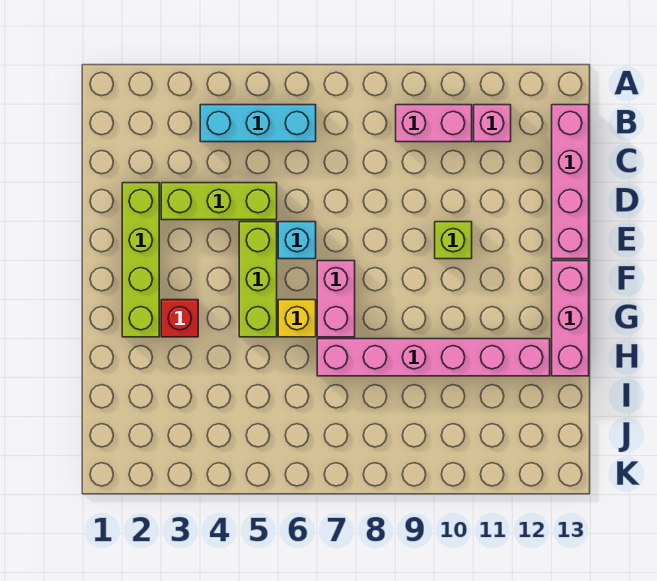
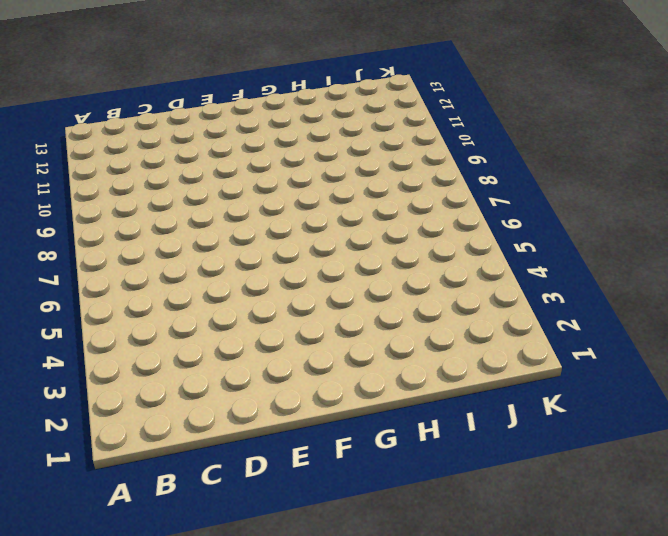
none -> cyan brick B4:B6 level 1
none -> pink brick B9:B10 level 1
none -> pink brick B11 level 1

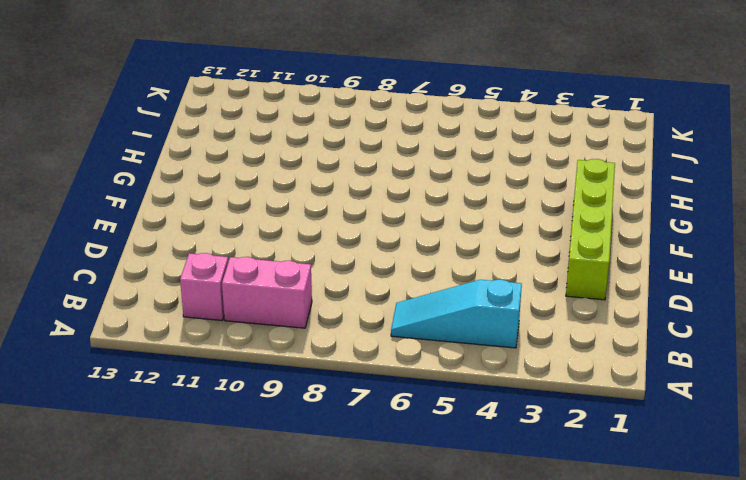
cyan slope B4:B6 level 1 top 4 -> cyan brick B4:B6 level 1
none -> pink brick B13:E13 level 1
none -> lime brick D3:D5 level 1
none -> lime brick E5:G5 level 1

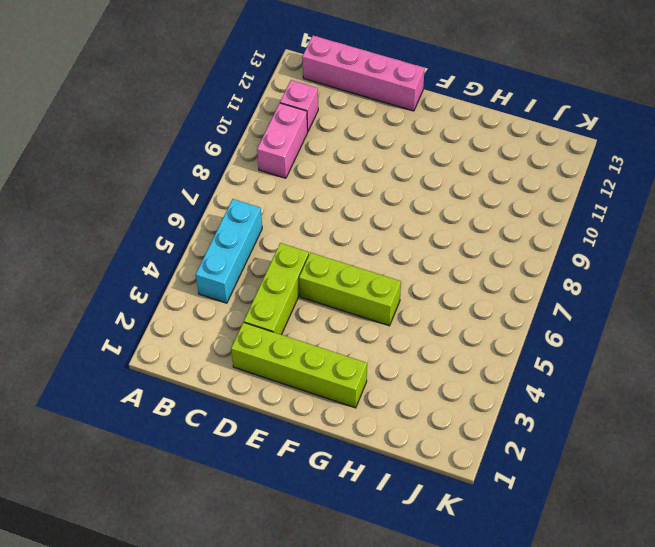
none -> cyan brick E6 level 1
none -> lime brick E10 level 1
none -> pink brick F7:G7 level 1

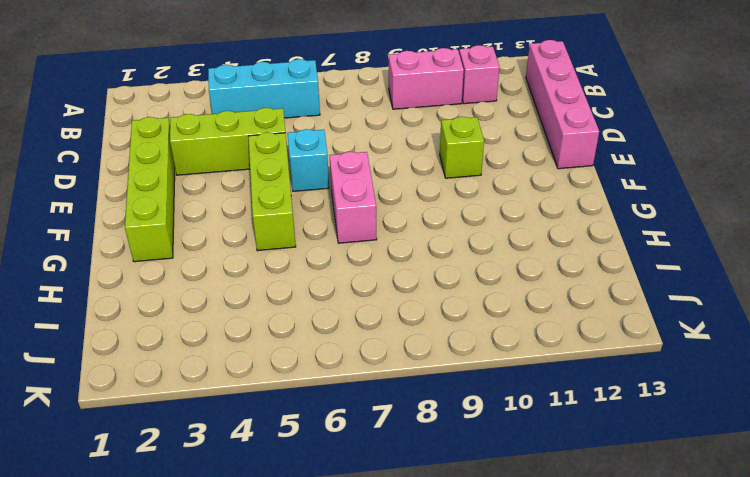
none -> pink brick F13:H13 level 1
none -> red brick G3 level 1
none -> yellow brick G6 level 1

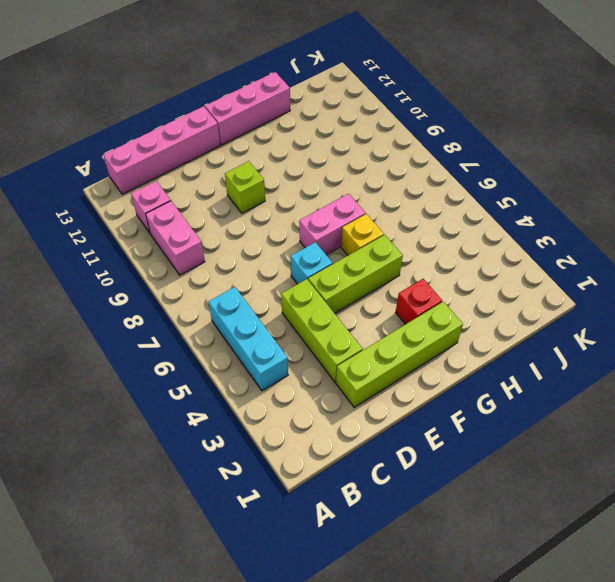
none -> pink brick H7:H12 level 1

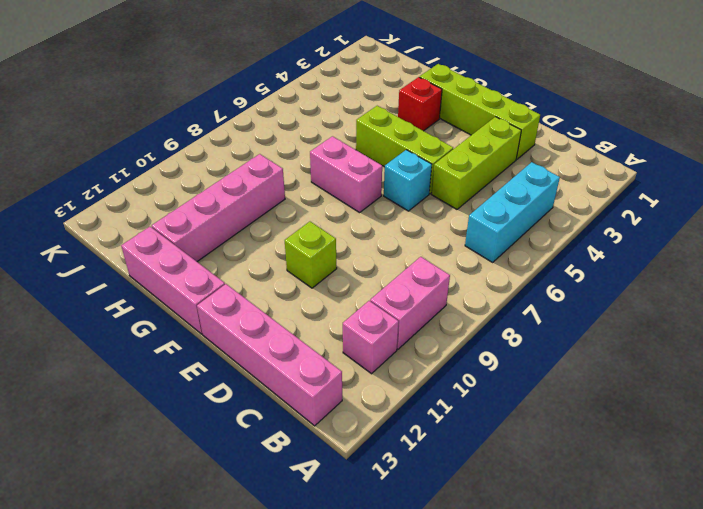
pink brick H9:H12 level 1 -> pink brick H7:H12 level 1
none -> yellow brick G6 level 1

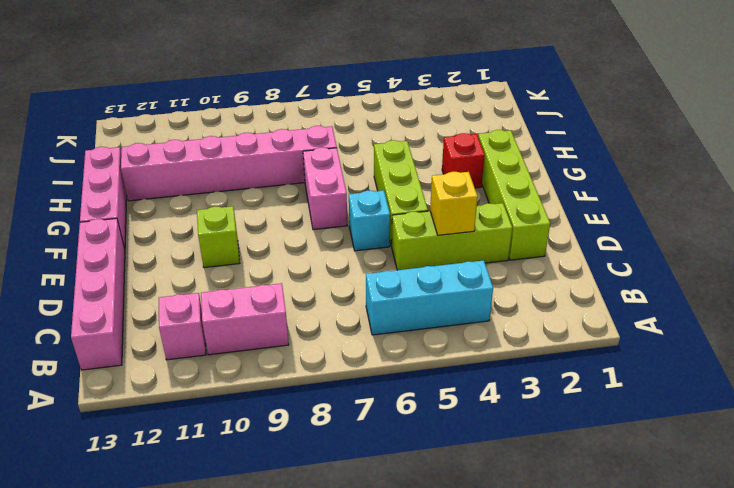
yellow brick D4 level 2 -> yellow brick G6 level 1

